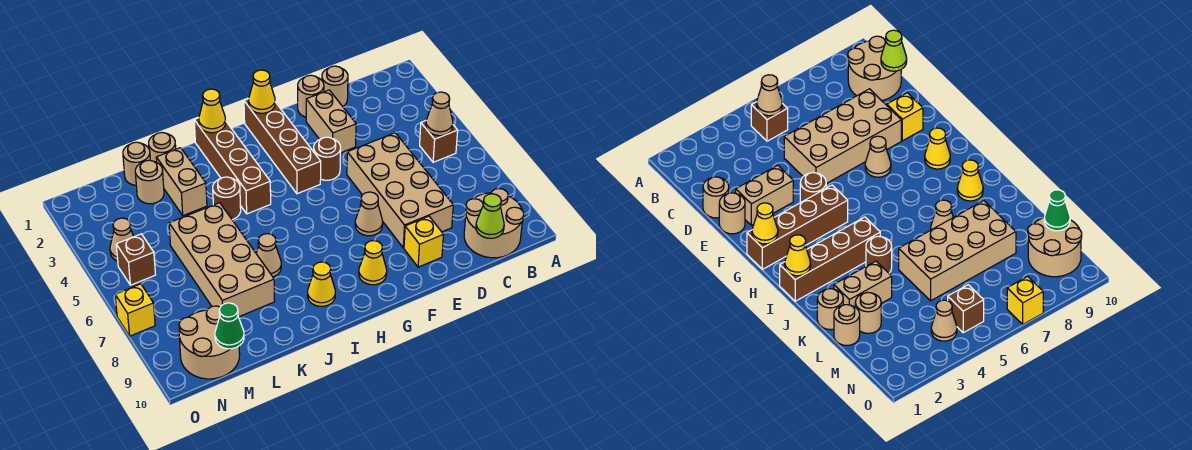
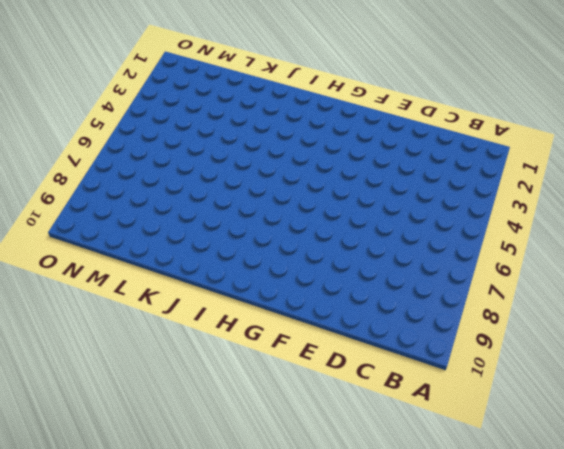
none -> brown brick B5 level 1
none -> tan round brick B9:C10 level 1
none -> tan round brick D1 level 1

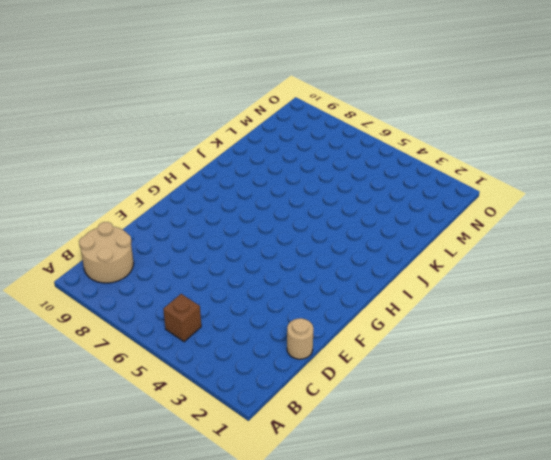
none -> tan brick D5:E8 level 1
none -> tan round brick E1 level 1
none -> tan brick E2:E3 level 1

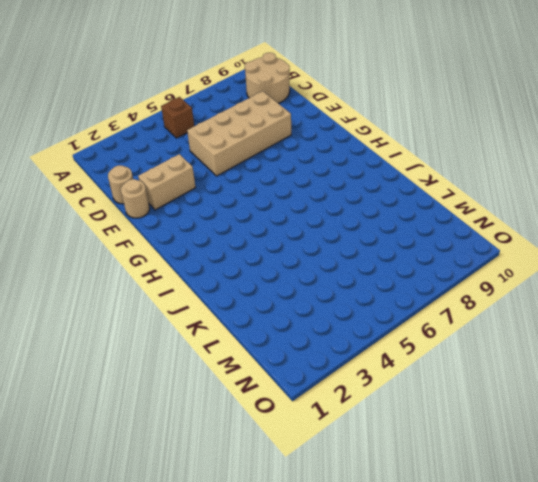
none -> yellow brick E9 level 1
none -> brown round brick F4 level 1
none -> tan cone F7 level 1

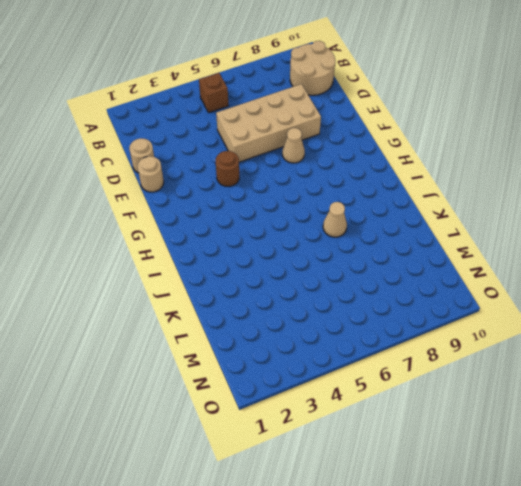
none -> tan brick E2:E3 level 1
none -> yellow brick E9 level 1
none -> brown brick G1:G4 level 1

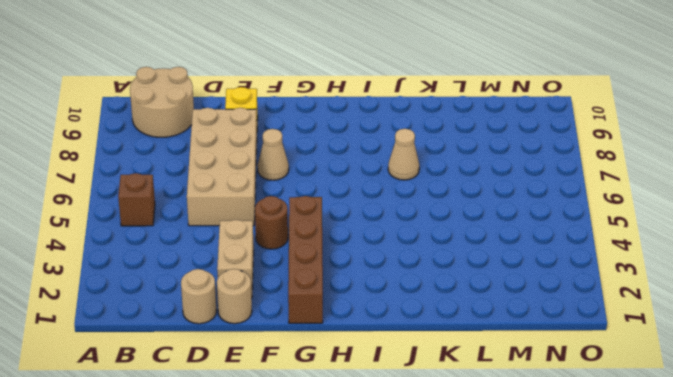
none -> yellow cone G9 level 1
none -> brown brick I1:I4 level 1
none -> yellow cone I9 level 1

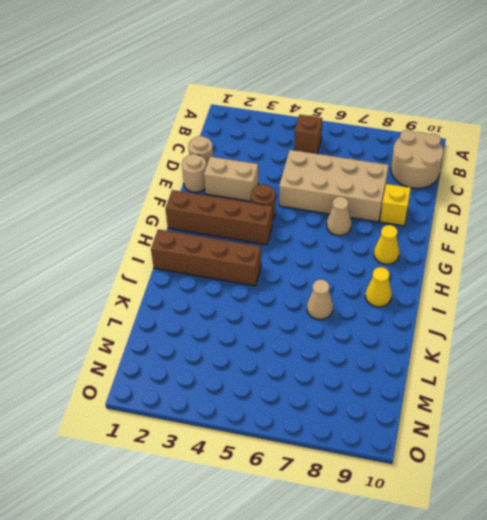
none -> brown round brick J4 level 1
none -> tan round brick K1 level 1
none -> tan brick K2:K3 level 1

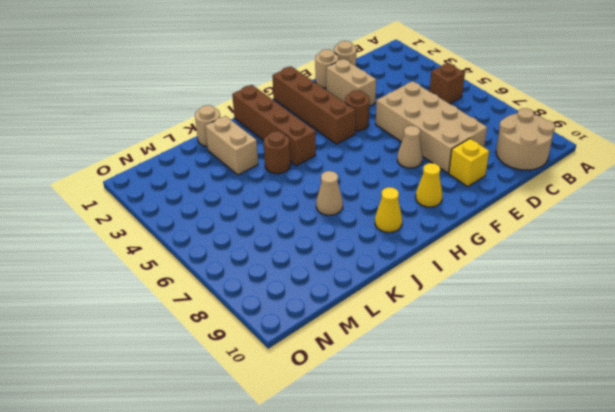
none -> tan brick K5:L8 level 1
none -> tan round brick L1 level 1
none -> tan round brick L2 level 1

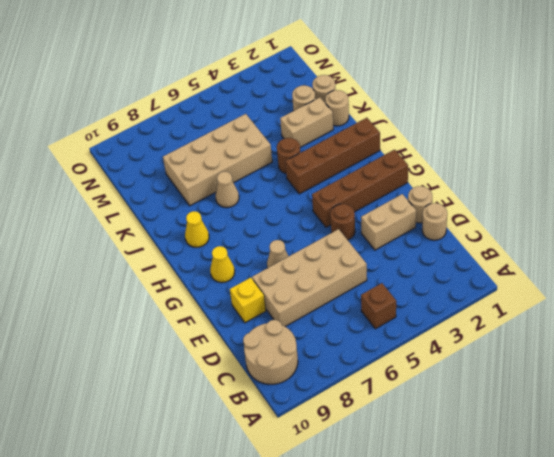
none -> tan round brick M9:N10 level 1
none -> tan cone N4 level 1
none -> brown brick N5 level 1

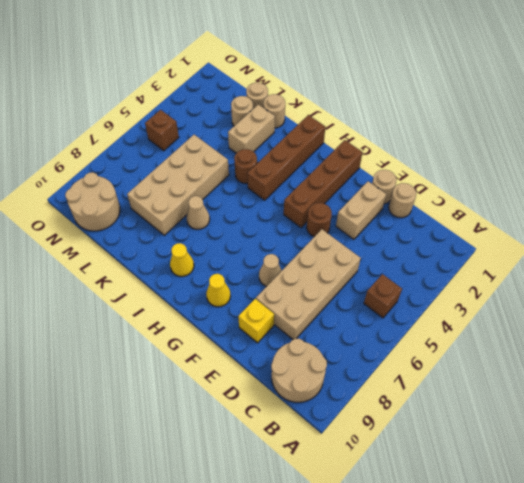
none -> tan cone N4 level 1
none -> yellow brick O7 level 1
none -> tan cone B5 level 2

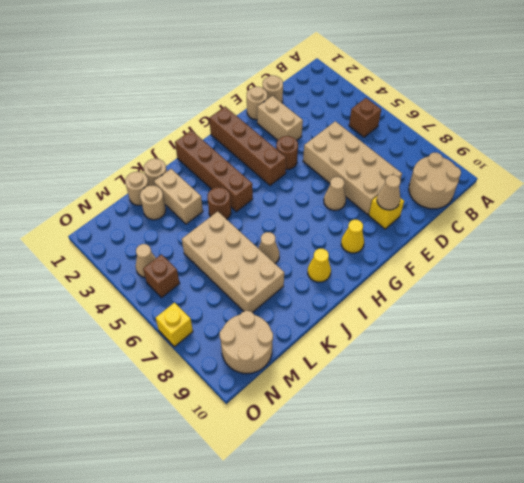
tan cone E9 level 2 -> tan cone B5 level 2
none -> lime cone C10 level 2
none -> yellow cone G1 level 2
none -> yellow cone I1 level 2

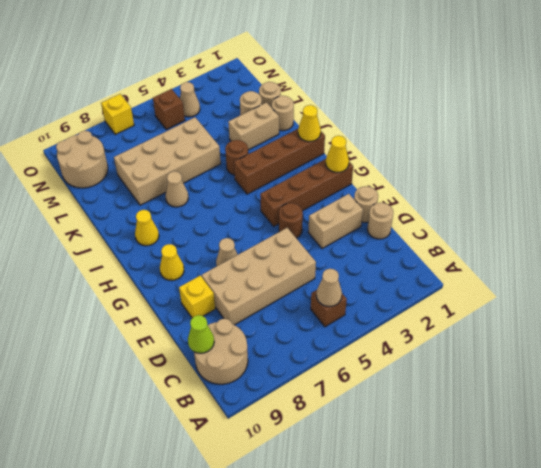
none -> green cone M10 level 2

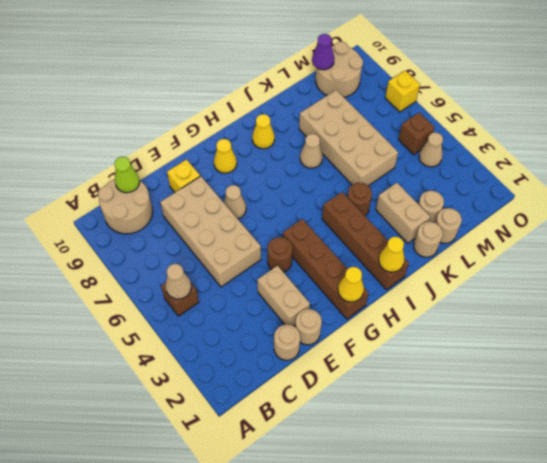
purple cone M10 level 2 -> green cone M10 level 2

